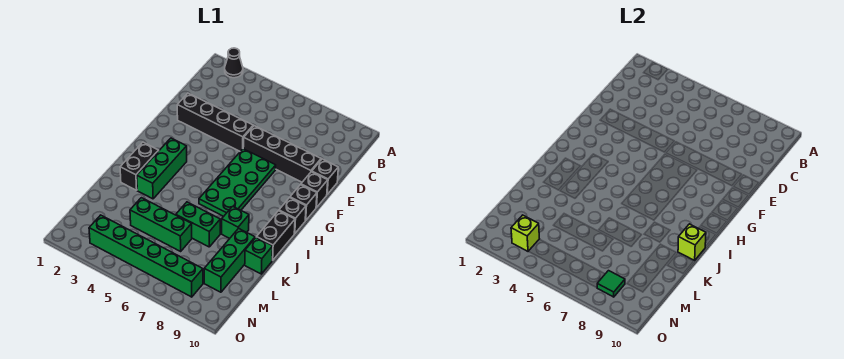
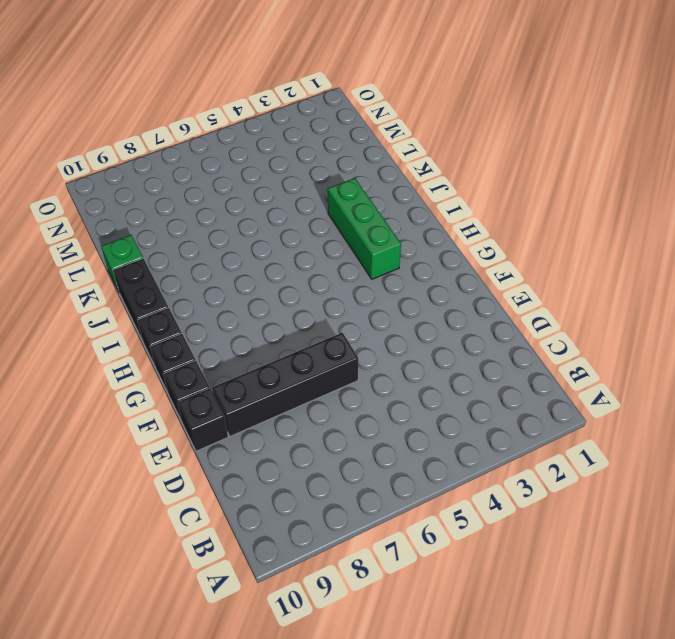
none -> black cone A2 level 1
none -> black brick E2:E5 level 1
none -> green plate F6:I7 level 1

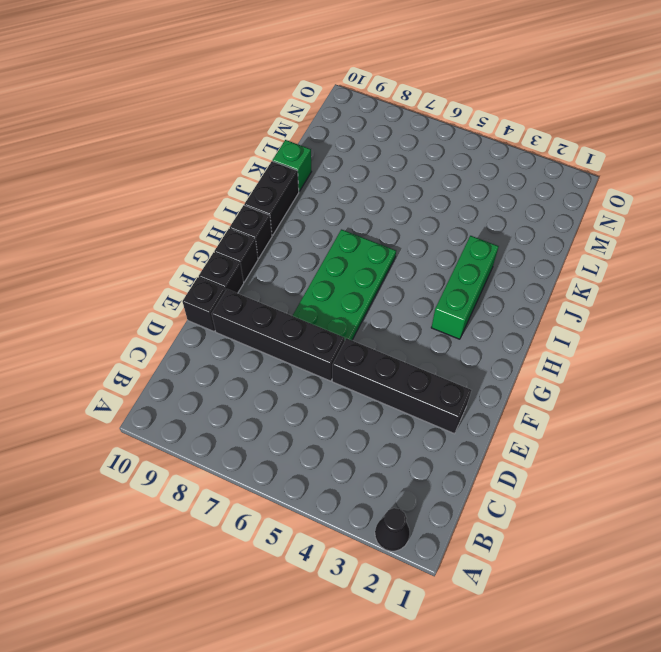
none -> black brick I2:J2 level 1
none -> green brick J8 level 1
none -> green brick K6:K7 level 1

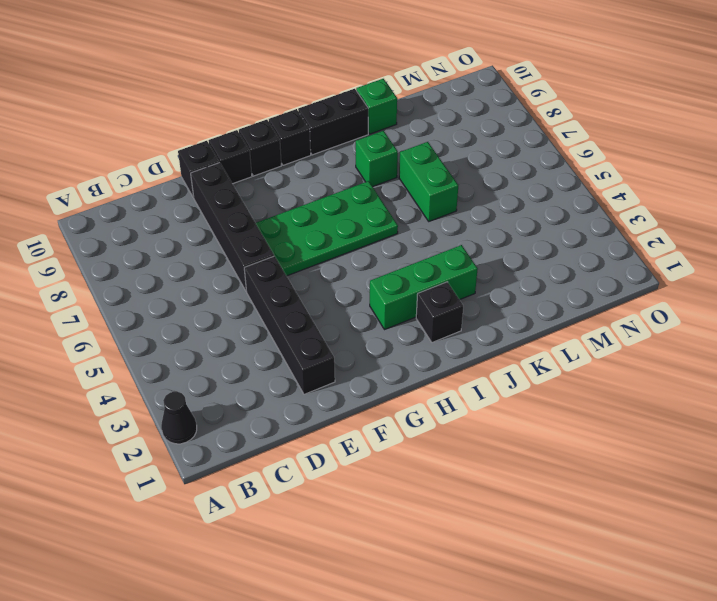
black brick I2 level 1 -> black brick I2:J2 level 1
none -> green brick K9:M9 level 1
none -> green brick L4:L6 level 1
none -> green brick N3:N8 level 1

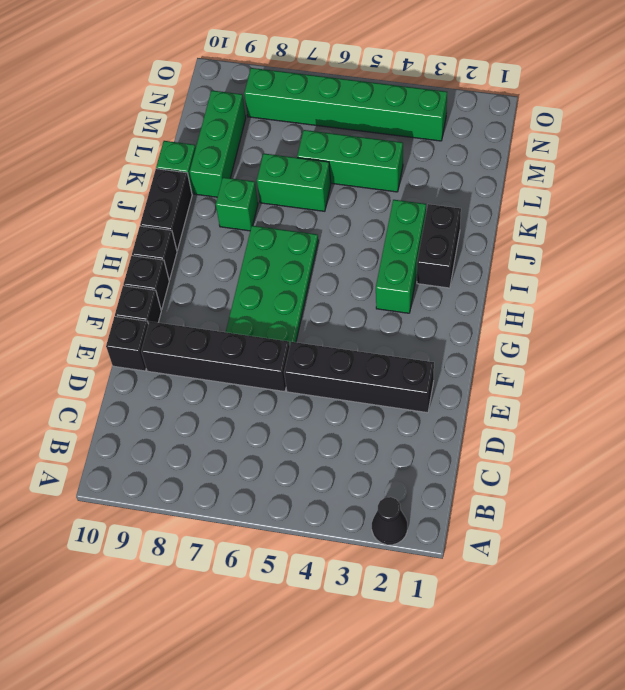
none -> lime brick J10 level 2
none -> lime brick N3 level 2
none -> green tile N8 level 2

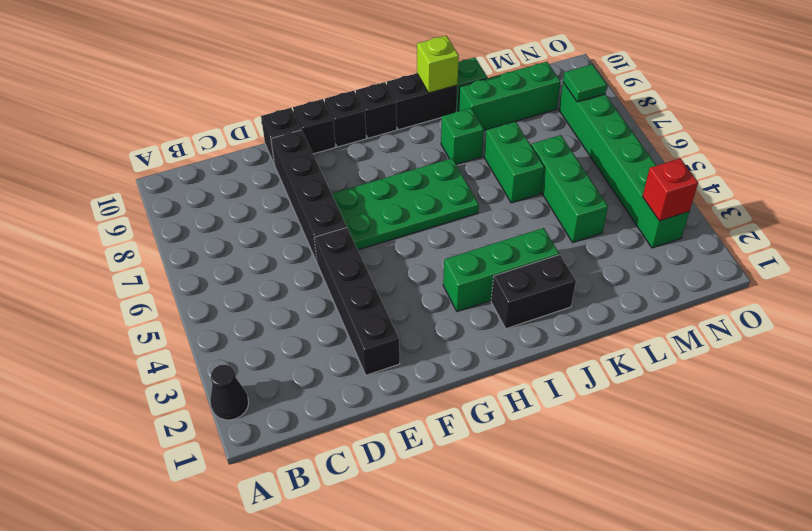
red brick N3 level 2 -> lime brick N3 level 2

